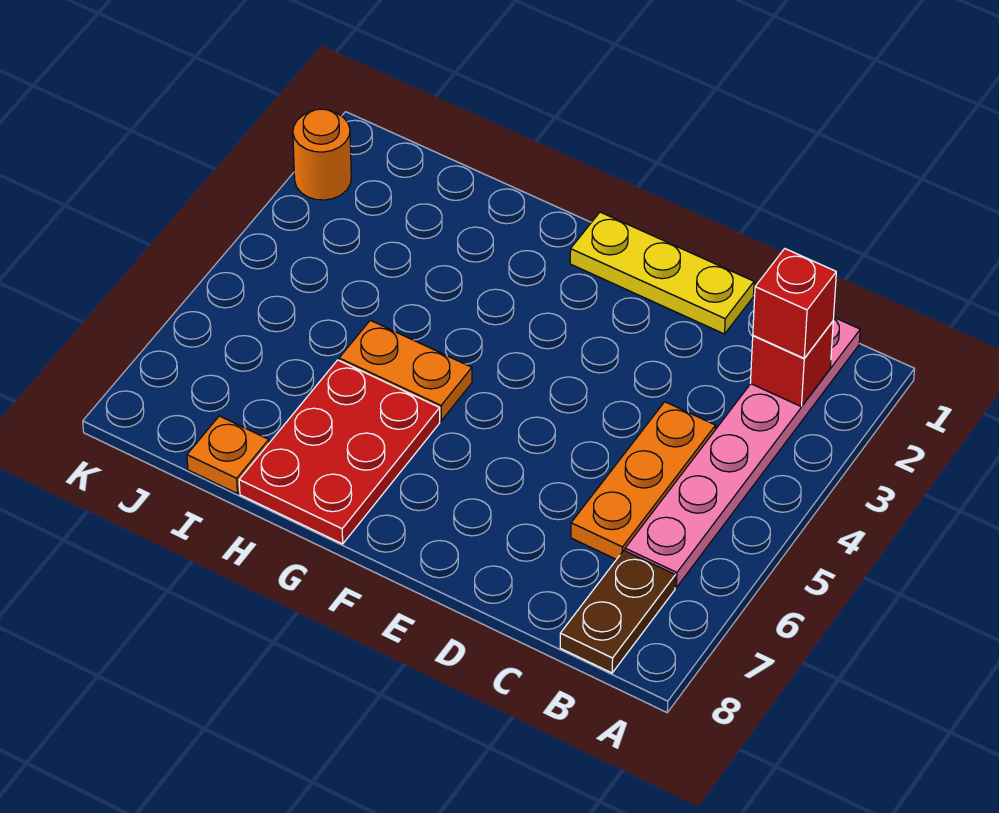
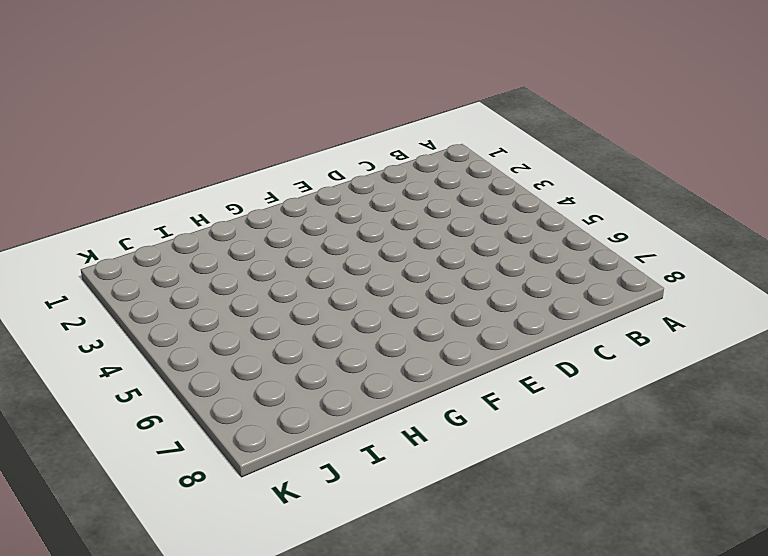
none -> pink plate B1:B6 level 1
none -> brown plate B7:B8 level 1

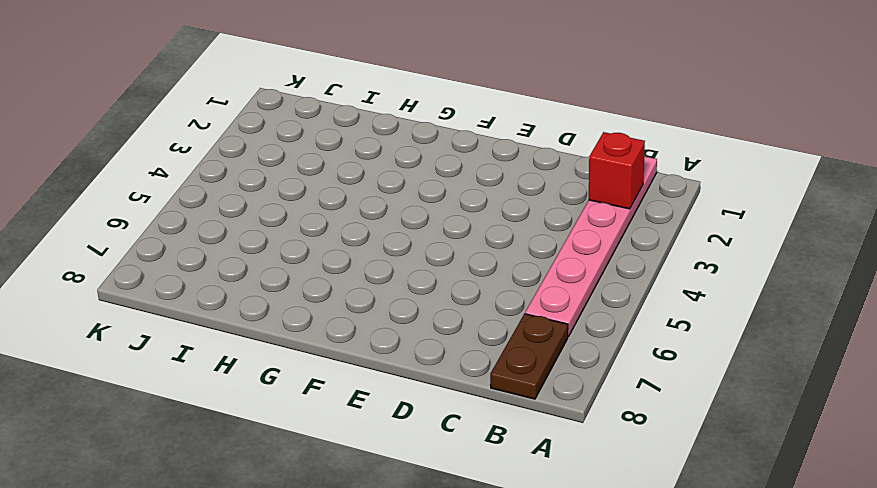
none -> orange plate C4:C6 level 1
none -> yellow plate D1:F1 level 1

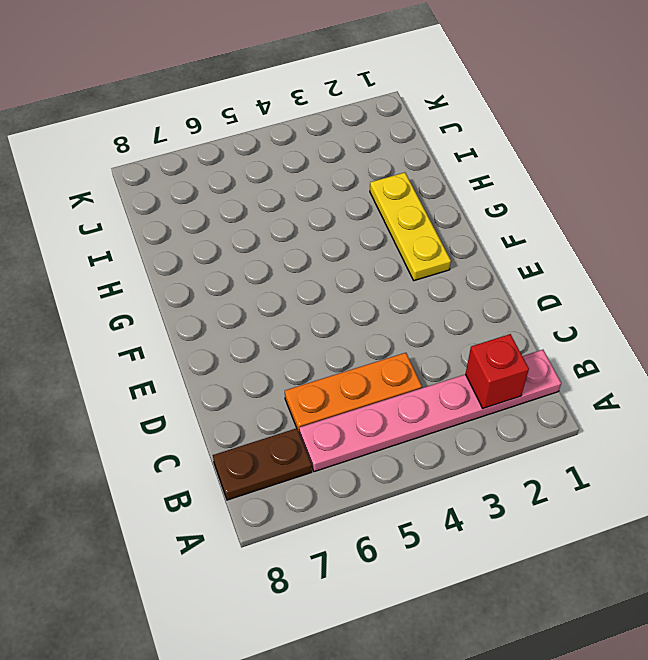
yellow plate F2:H2 level 1 -> yellow plate D1:F1 level 1
none -> orange plate G5:H5 level 1
none -> red plate G6:H8 level 1

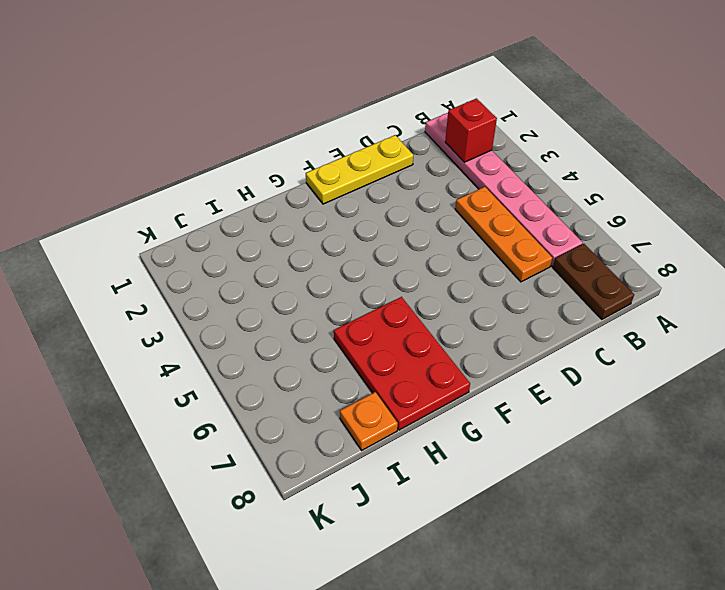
none -> orange plate G5:H5 level 1
none -> orange round brick K2 level 1

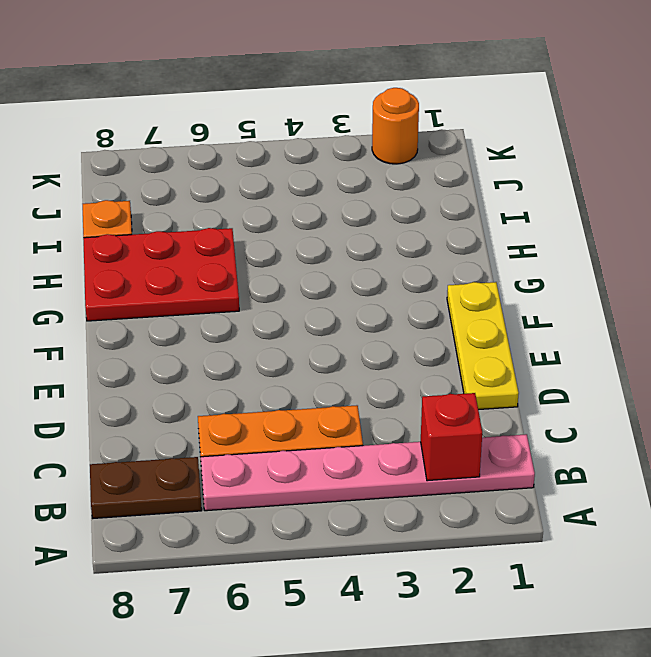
none -> orange plate G5:H5 level 1
none -> red brick B2 level 3

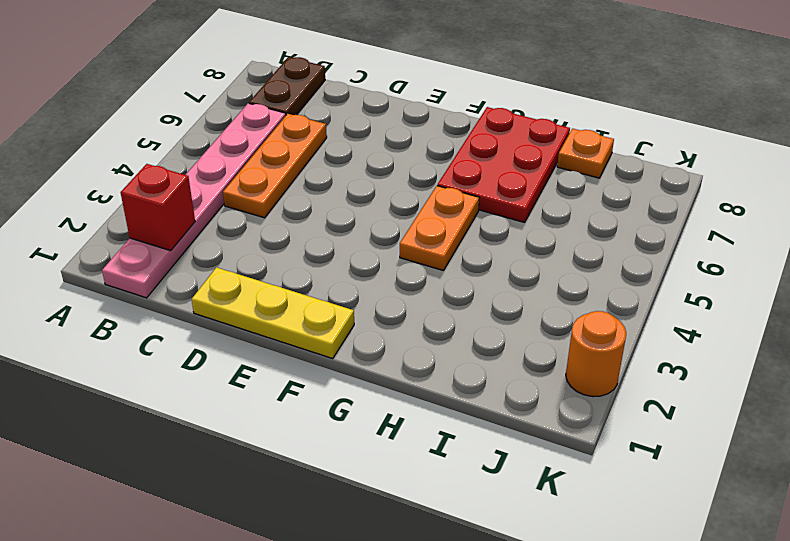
orange plate G4:G5 level 1 -> orange plate G5:H5 level 1
none -> red brick B2 level 3

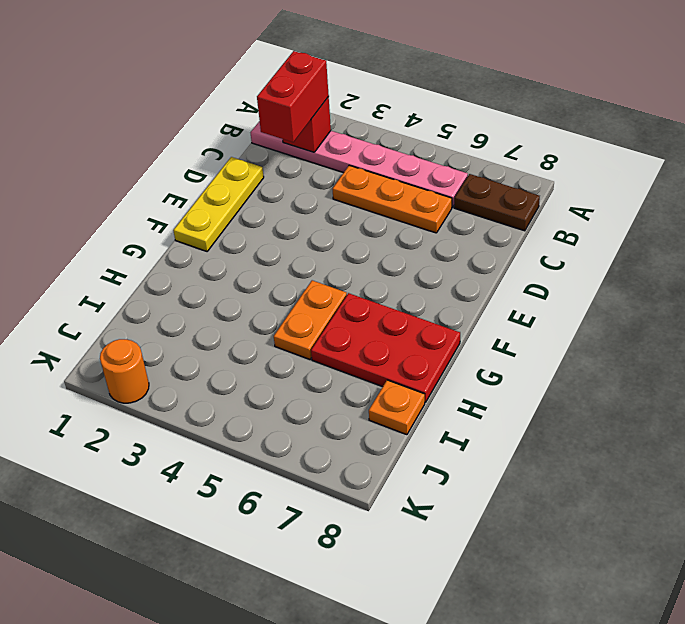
red brick B2:C2 level 3 -> red brick B2 level 3

